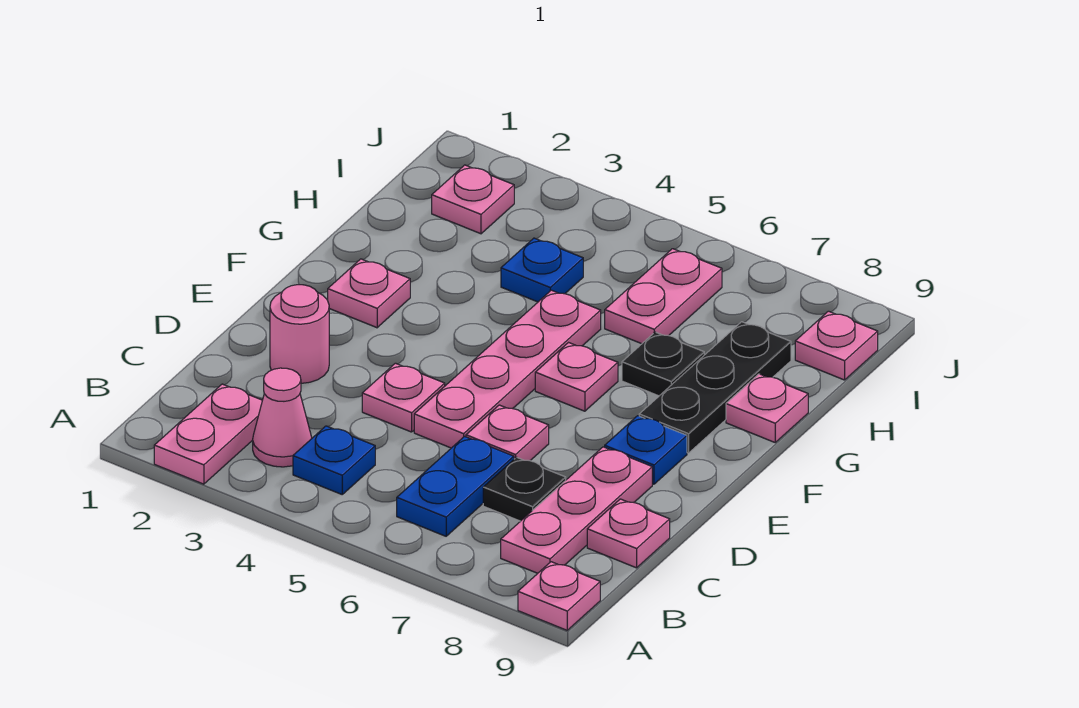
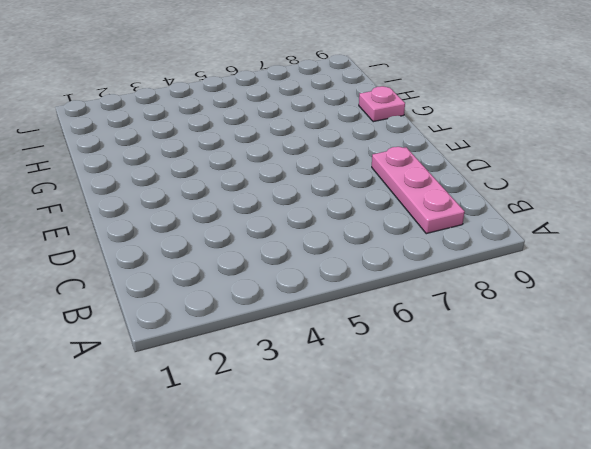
none -> pink plate A2:B2 level 1
none -> pink plate A9 level 1
none -> pink cone B3 level 1

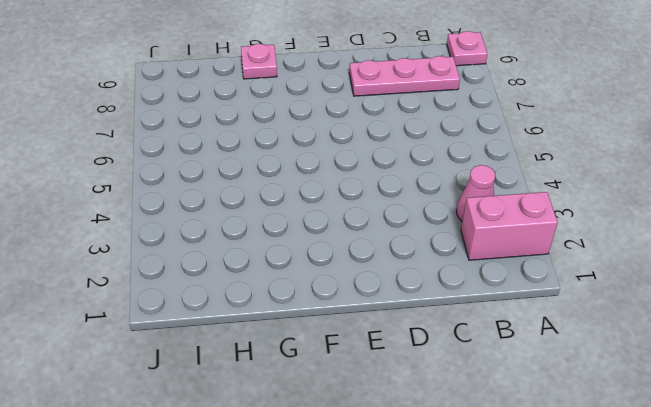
pink brick A2:B2 level 1 -> pink plate A2:B2 level 1
none -> blue plate B4 level 1
none -> blue plate B6:C6 level 1
none -> black plate C7 level 1

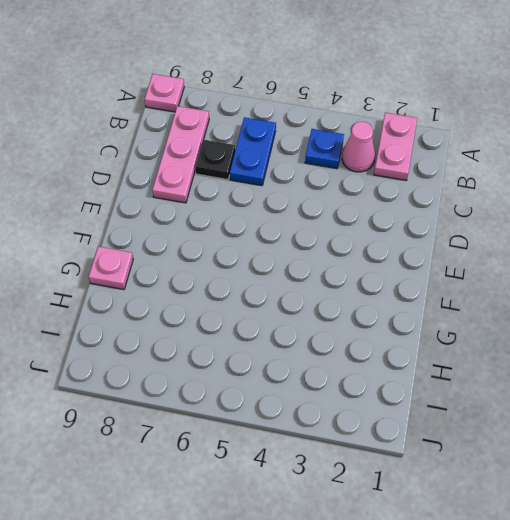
none -> pink plate C9 level 1
none -> pink round brick D2 level 1
none -> pink plate D4 level 1

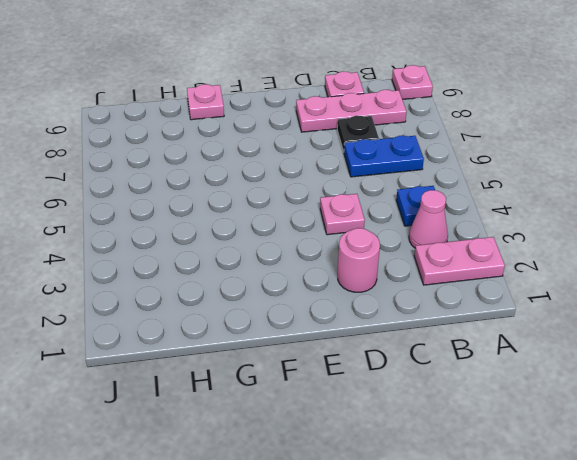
none -> pink plate D5:G5 level 1
none -> pink plate D6 level 1
none -> blue plate E8 level 1

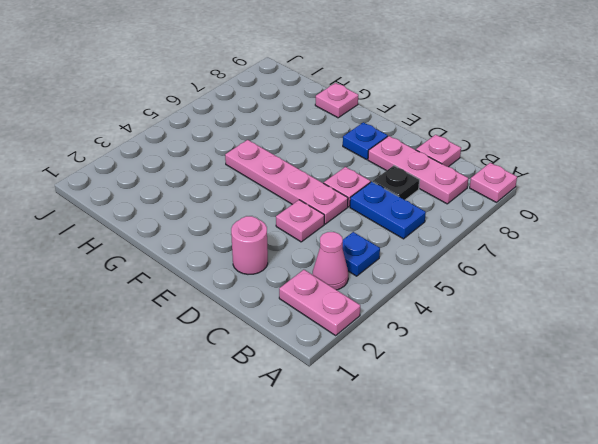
none -> pink plate F2 level 1
none -> pink plate F6 level 1
none -> black plate F8:H8 level 1

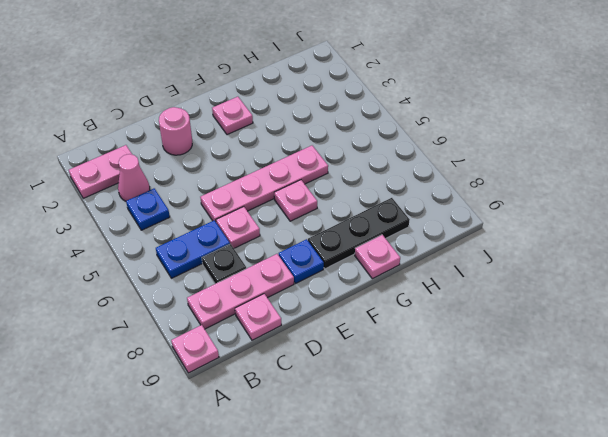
none -> pink plate D4 level 1
none -> black plate G7 level 1
none -> blue plate H4 level 1

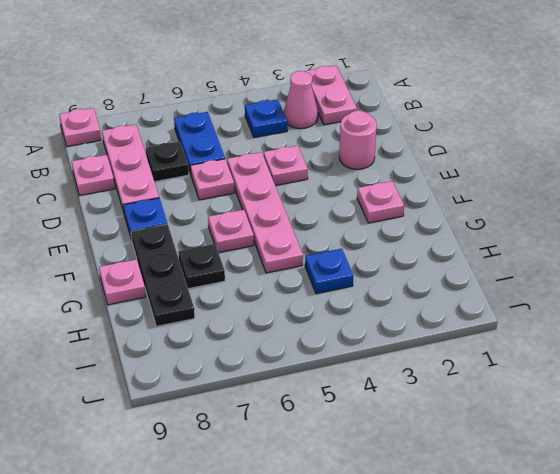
none -> pink plate H6:I6 level 1
none -> pink plate I2 level 1
none -> pink plate I9 level 1

